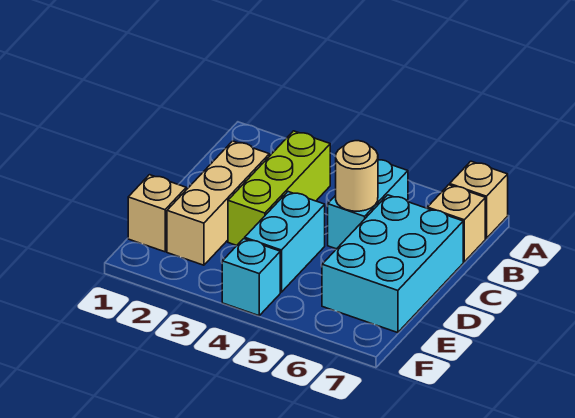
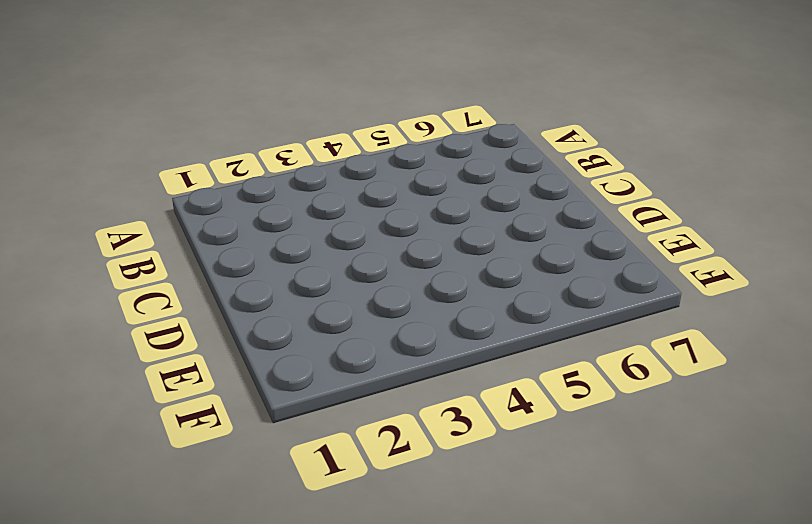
none -> tan brick A7 level 1
none -> lime brick B3:D3 level 1

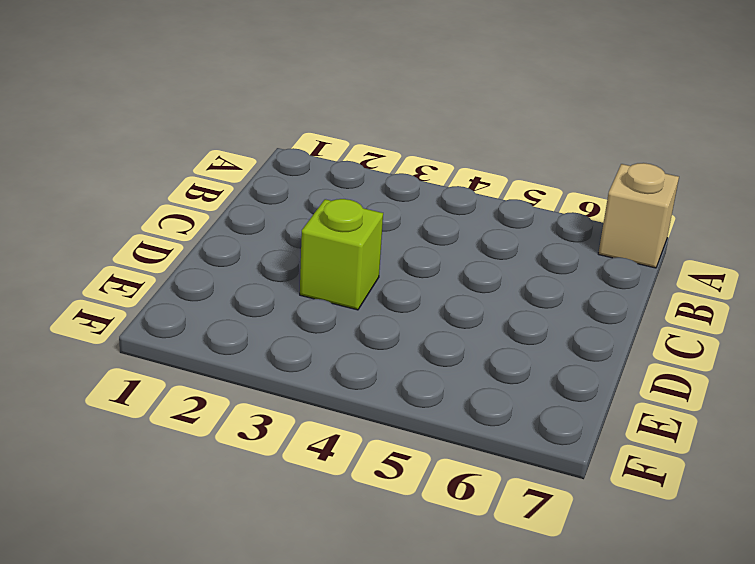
lime brick D3 level 1 -> lime brick B3:D3 level 1
none -> cyan brick B5:C5 level 1
none -> tan brick B7 level 1

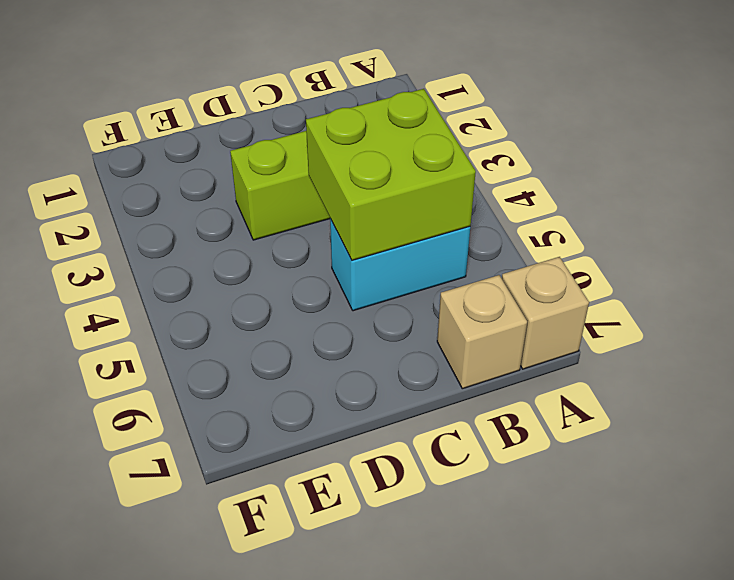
lime brick B4:C5 level 2 -> tan round brick C5 level 2
none -> tan brick C2:E2 level 1
none -> cyan brick C6:E7 level 1

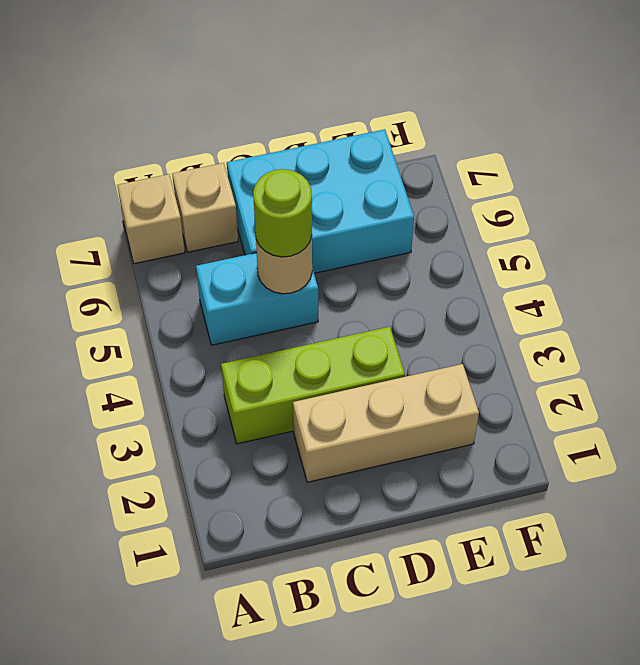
lime round brick C5 level 3 -> none
none -> cyan brick D4:E4 level 1
none -> tan brick E1 level 1

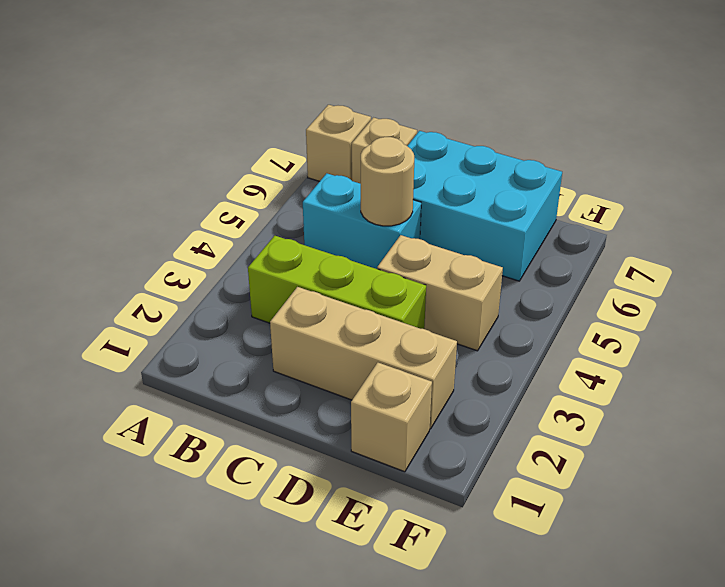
tan brick D4:E4 level 1 -> cyan brick D4:E4 level 1
none -> cyan brick F4 level 1

